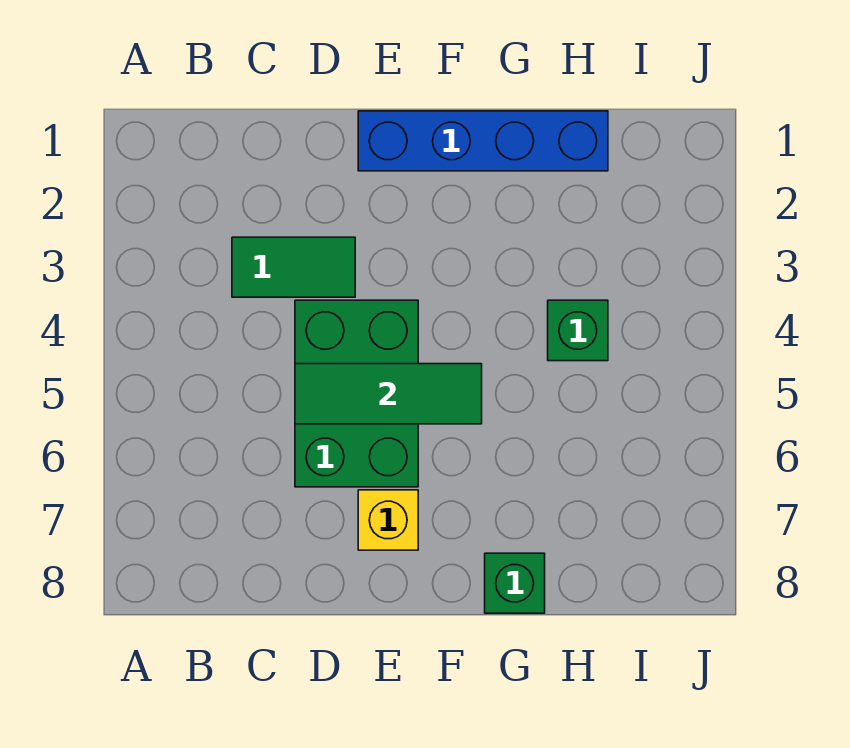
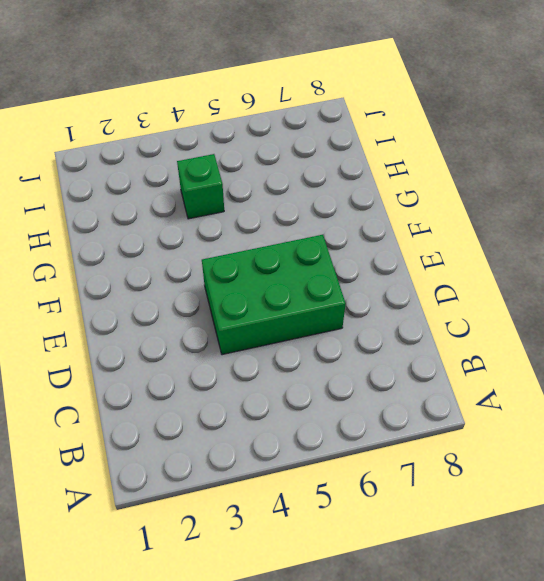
none -> green tile C3:D3 level 1
none -> blue brick E1:H1 level 1

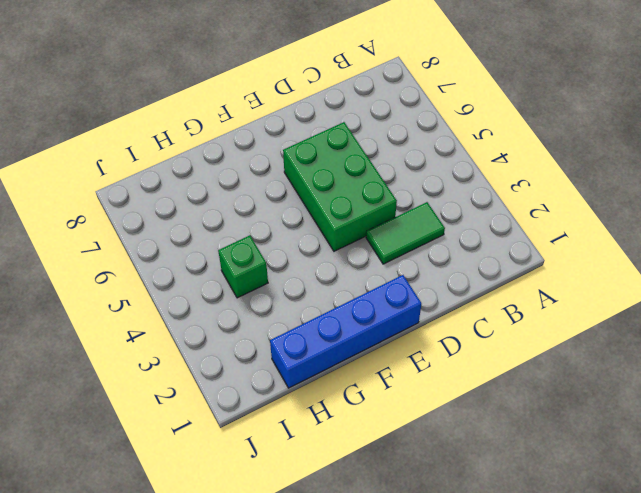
none -> yellow brick E7 level 1
none -> green brick G8 level 1

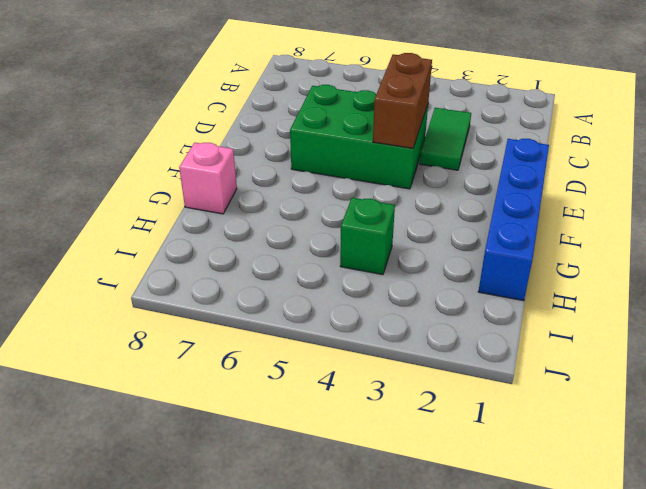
brown brick D4:E4 level 2 -> none
pink brick G8 level 1 -> green brick G8 level 1
none -> yellow brick E7 level 1
none -> green tile D5:F5 level 2

